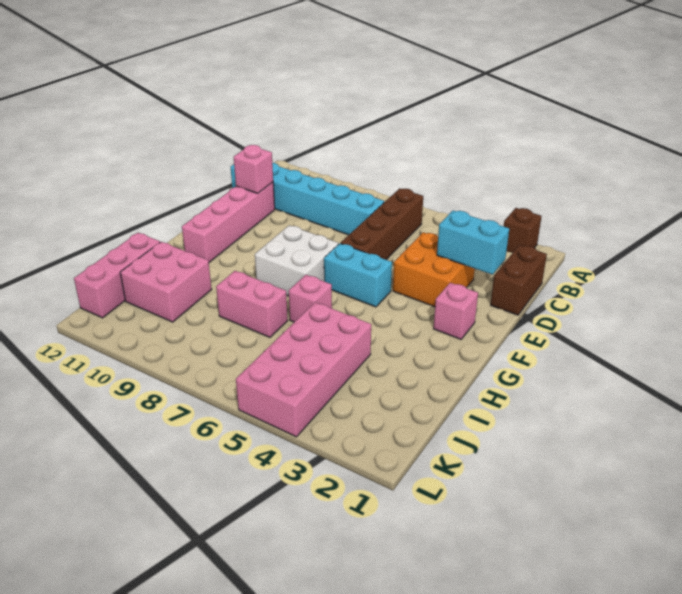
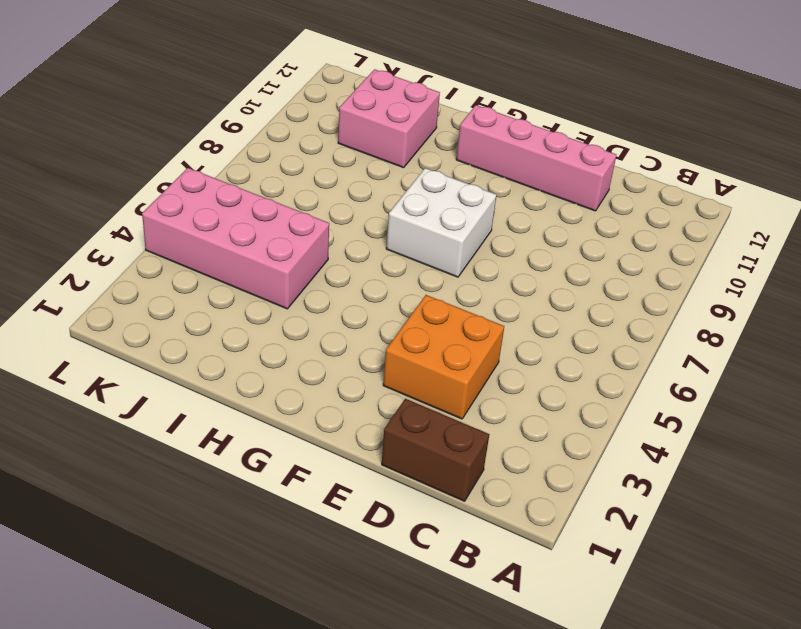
none -> brown brick A2 level 1
none -> brown brick B6:E6 level 1
none -> cyan brick C7:C12 level 1

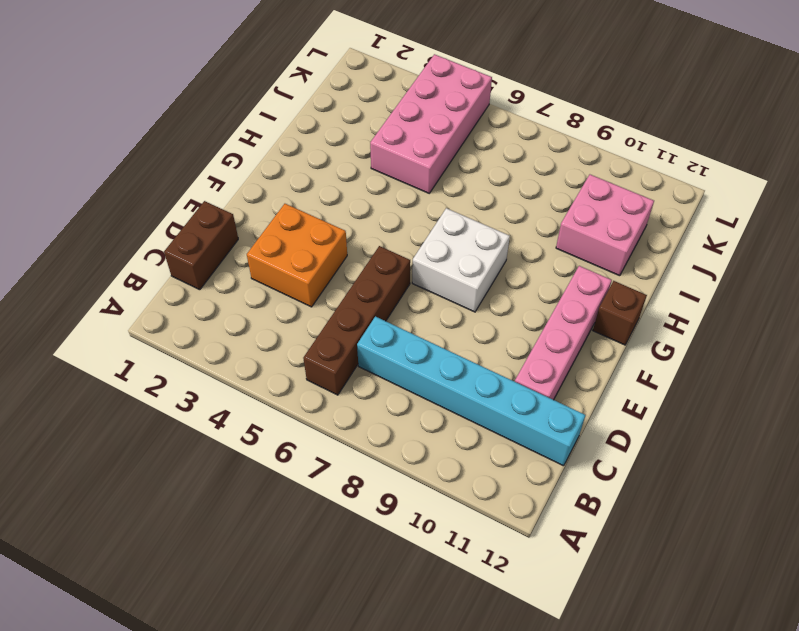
brown brick G12 level 1 -> brown brick A2 level 1
none -> pink brick F2 level 1
none -> cyan brick F5:F6 level 1
none -> pink brick H6 level 1

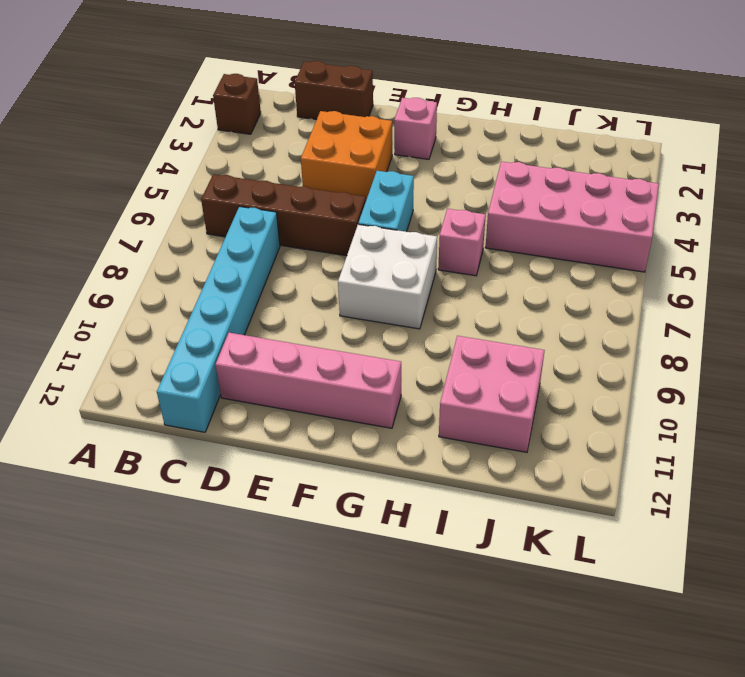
none -> pink brick I7:I8 level 1
none -> pink brick I12:K12 level 1
none -> cyan brick D2:D3 level 2

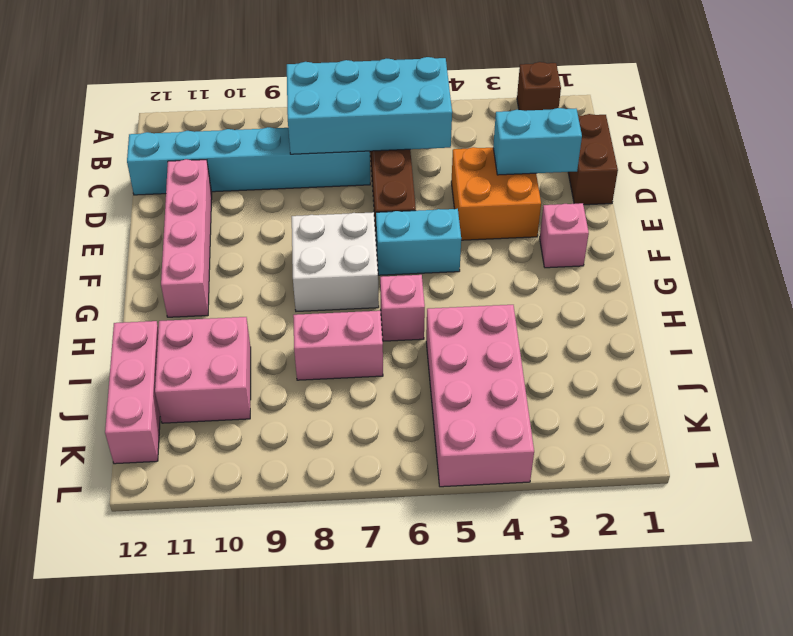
cyan brick B5:C8 level 2 -> none
none -> pink brick D11 level 2

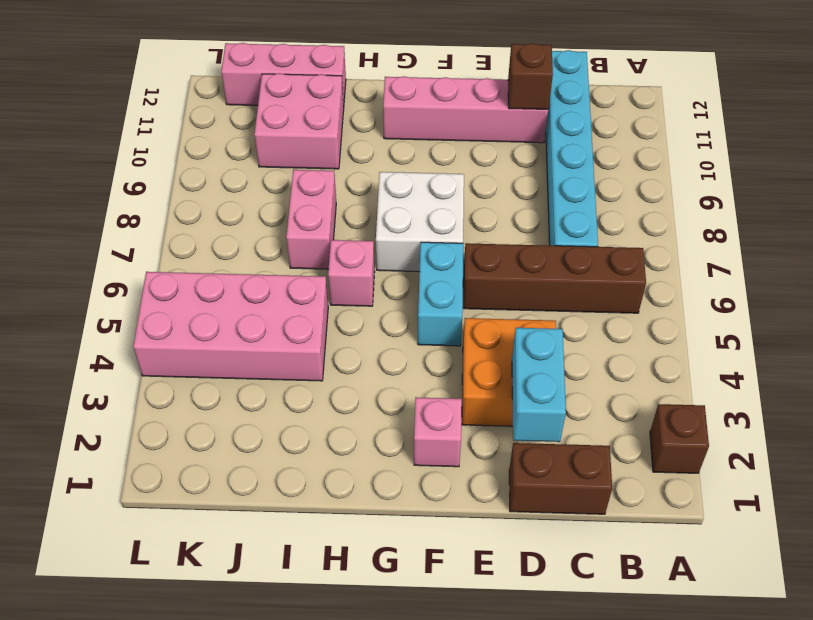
brown brick D11 level 2 -> pink brick D11 level 2

